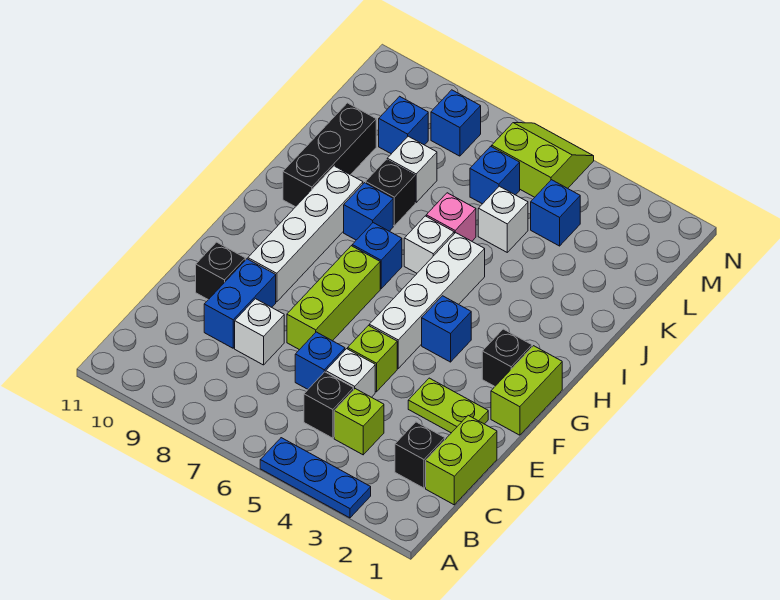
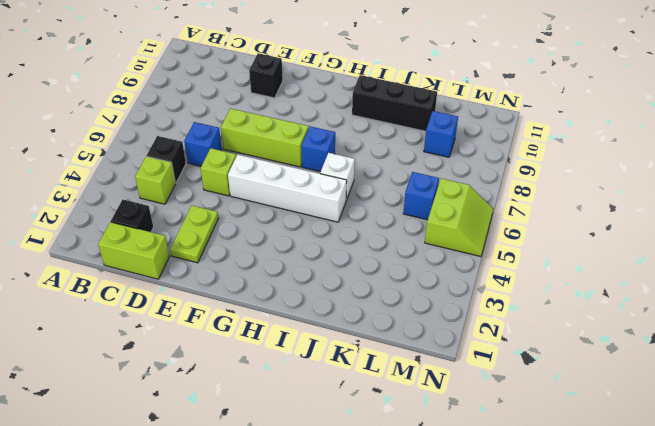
none -> blue plate A3:A5 level 1
none -> white brick D5 level 1
none -> white brick D8 level 1
none -> blue brick D9:E9 level 1

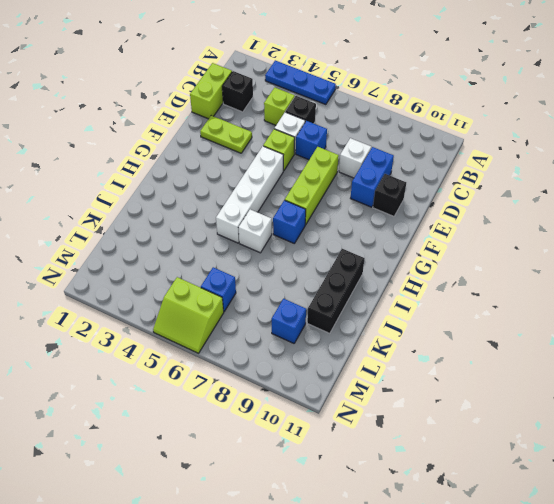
none -> lime brick F1:G1 level 1
none -> white brick F9:I9 level 1
none -> black brick G2 level 1
none -> blue brick G4 level 1

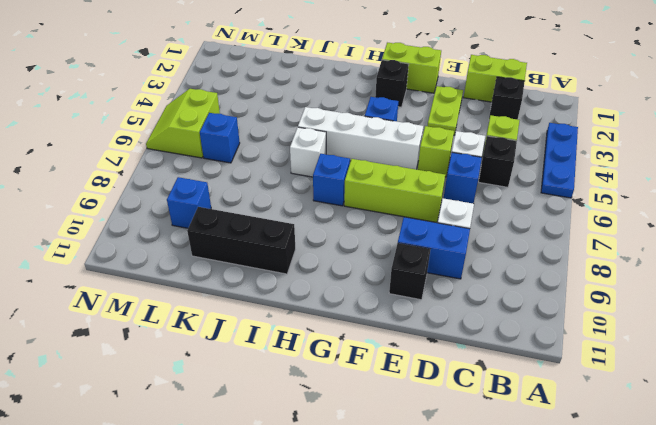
none -> white brick F9:I9 level 1
none -> blue brick I8 level 1
none -> pink brick J6 level 1
none -> black brick J8 level 1

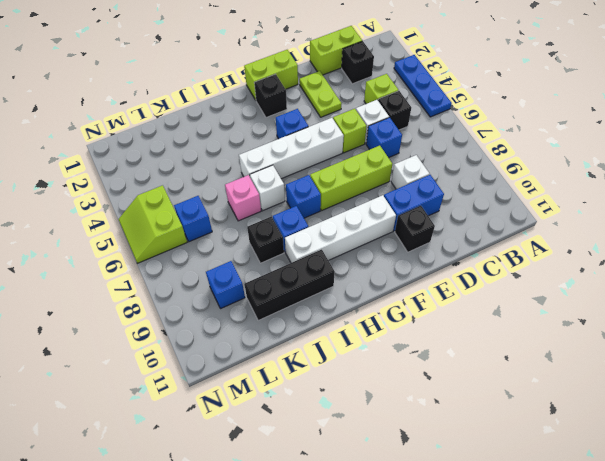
none -> white brick K5 level 1
none -> white brick K8 level 1
none -> blue brick L4 level 1
none -> blue brick M8 level 1

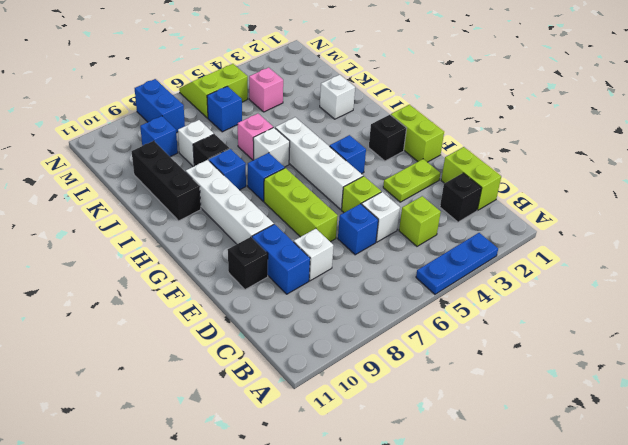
white brick J2 level 1 -> white brick K5 level 1
pink brick L4 level 1 -> blue brick L4 level 1
blue brick M8:N8 level 1 -> blue brick M8 level 1
none -> black brick C5 level 1

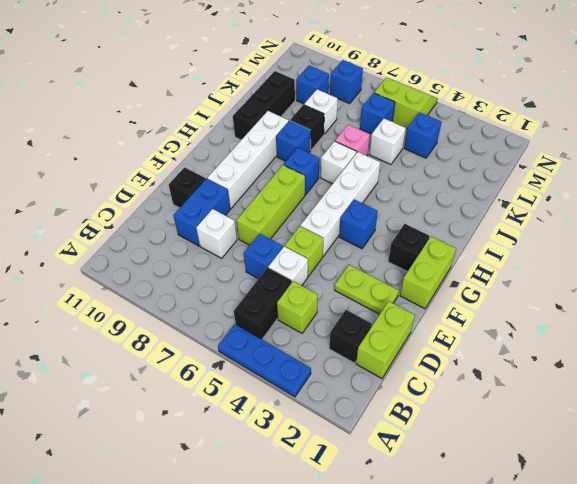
black brick B5:C5 level 1 -> black brick C5 level 1

